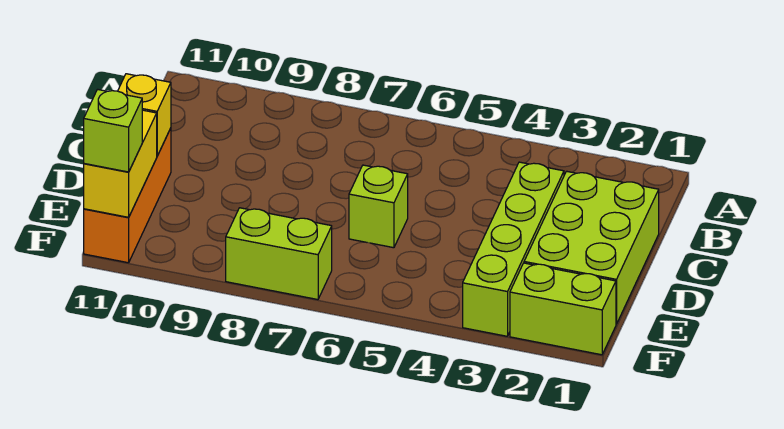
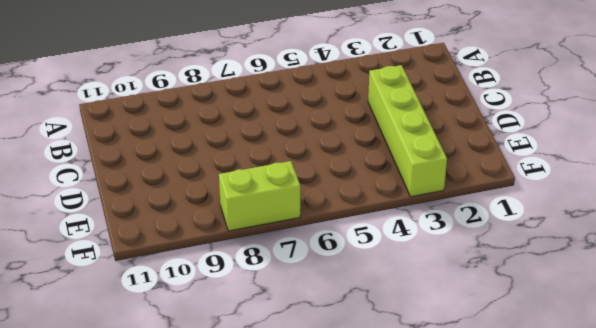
none -> lime brick C1:E2 level 1
none -> lime brick D6 level 1

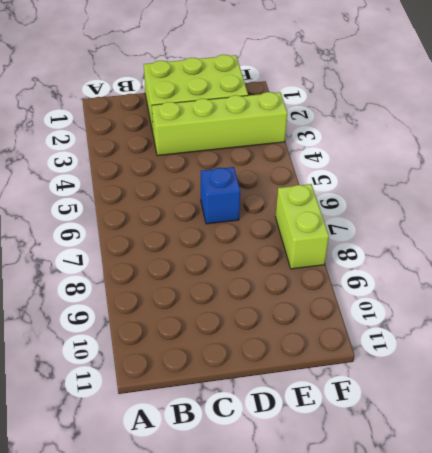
blue brick D6 level 1 -> lime brick D6 level 1
none -> orange brick D11:F11 level 1
none -> lime brick F1:F2 level 1

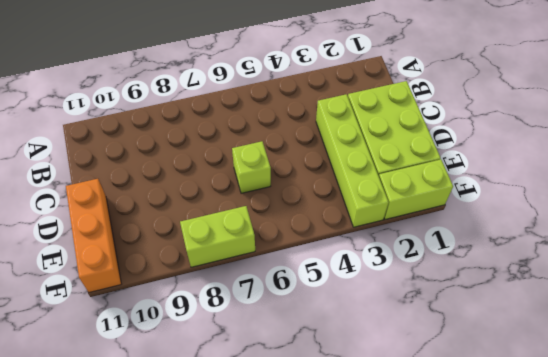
none -> yellow brick D11 level 2
none -> yellow brick E11:F11 level 2

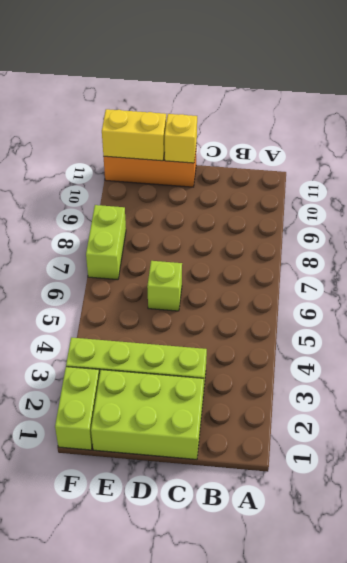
none -> lime brick F11 level 3

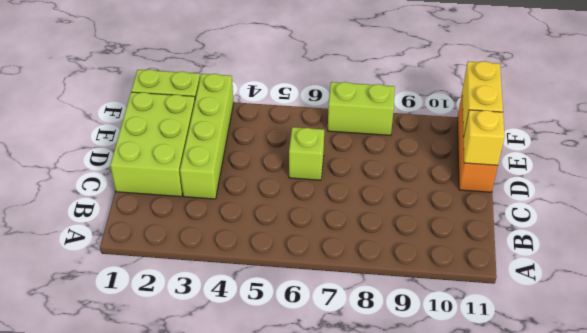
none -> lime brick F11 level 3

